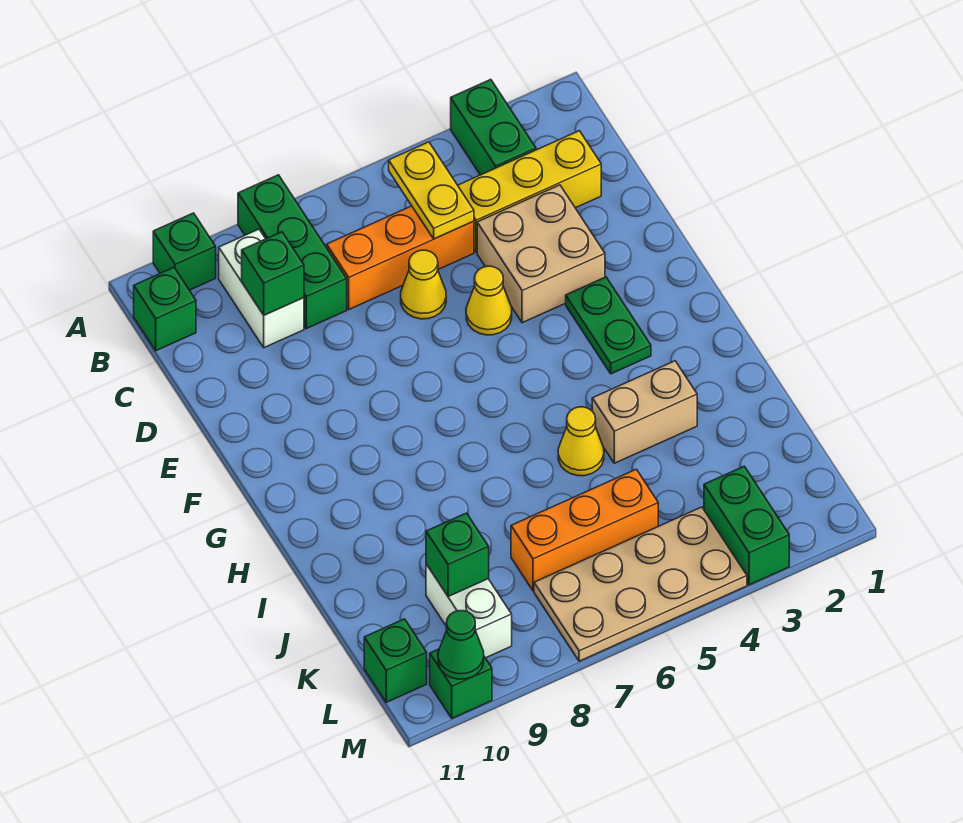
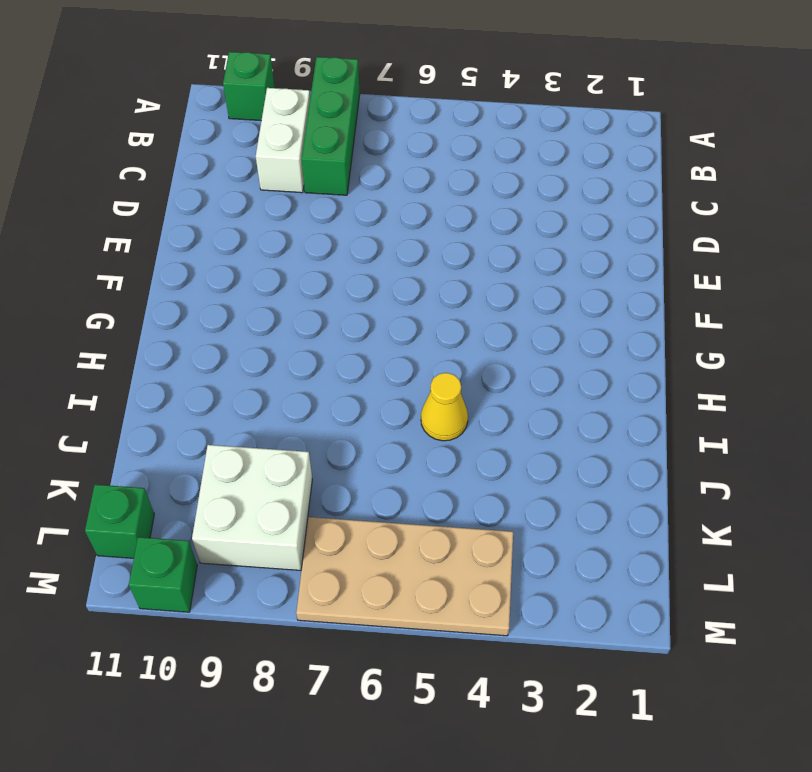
white brick K8:L9 level 1 -> white brick K9:L9 level 1
none -> green brick A3:B3 level 1
none -> green brick B11 level 1
none -> yellow brick C2:C4 level 1

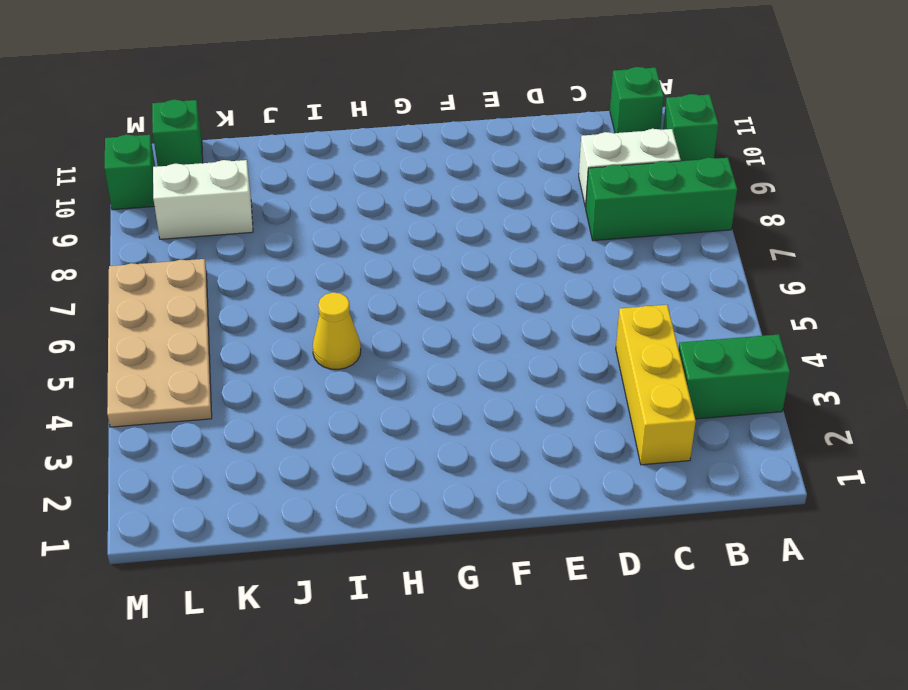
none -> orange brick C5:C7 level 1
none -> tan brick D3:E4 level 1
none -> yellow cone D6 level 1

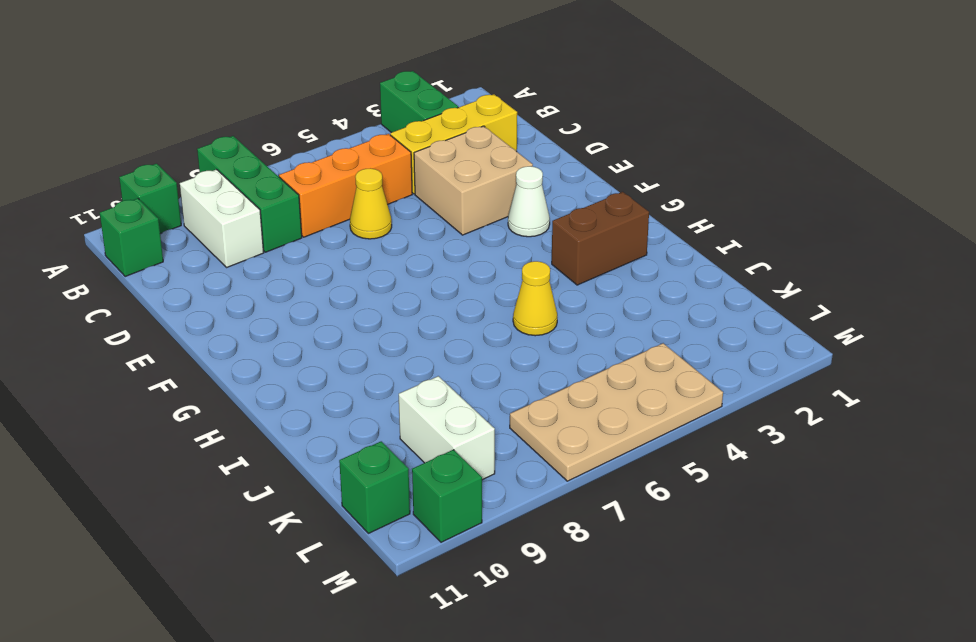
white cone F3 level 1 -> green plate F3:G3 level 1
brown brick H2:H3 level 1 -> none
none -> yellow cone E5 level 1
none -> tan brick I3:I4 level 1
none -> orange brick K5:K7 level 1

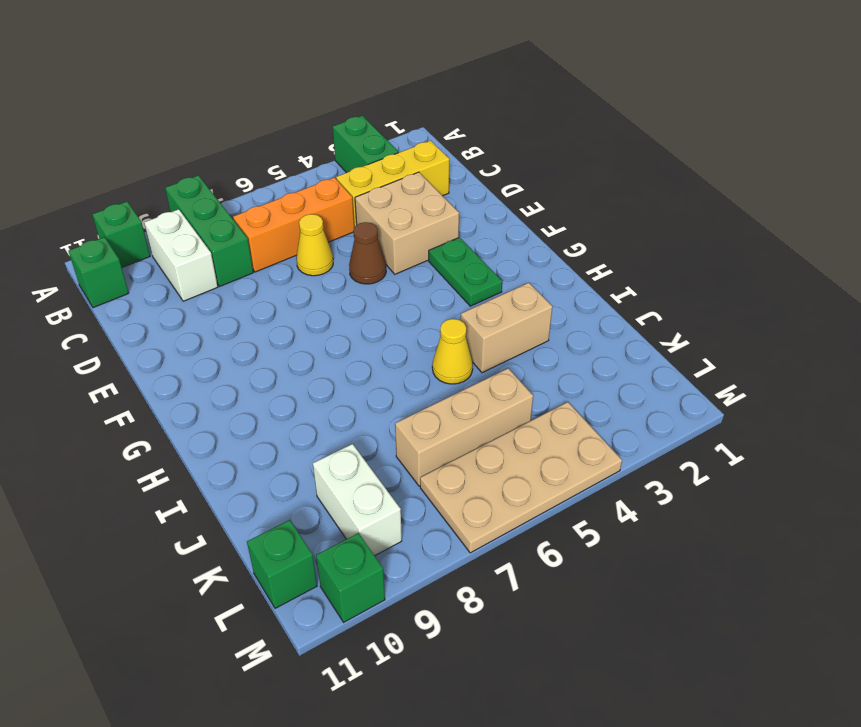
brown cone E5 level 1 -> yellow cone E5 level 1
tan brick K5:K7 level 1 -> orange brick K5:K7 level 1
none -> green brick L3:M3 level 1
none -> yellow plate B5:C5 level 2
none -> green brick C9 level 2

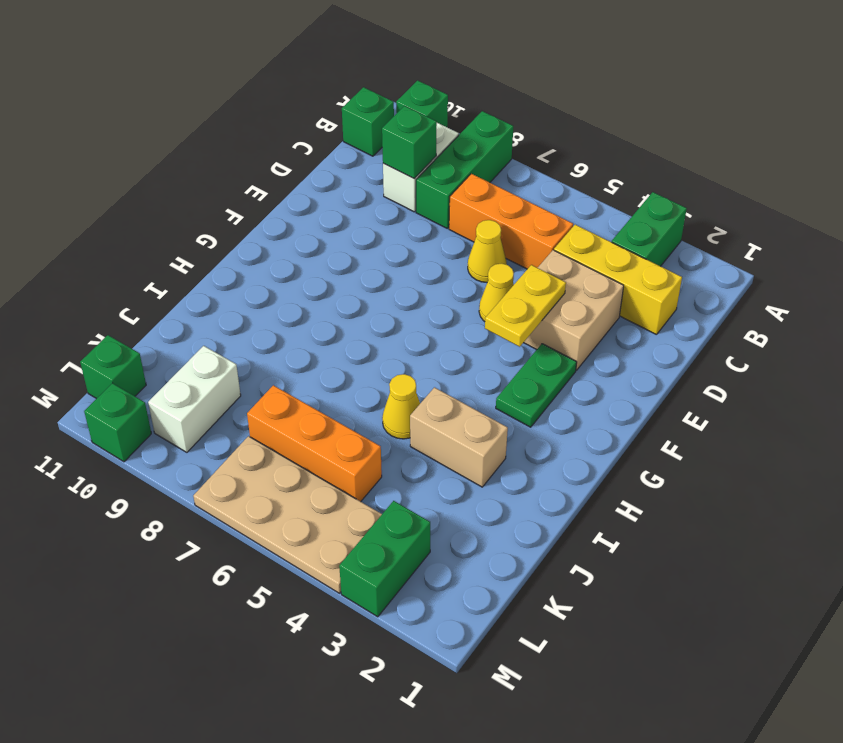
yellow plate E4:F4 level 2 -> yellow plate B5:C5 level 2
none -> green brick K9 level 2
none -> green cone M10 level 2

